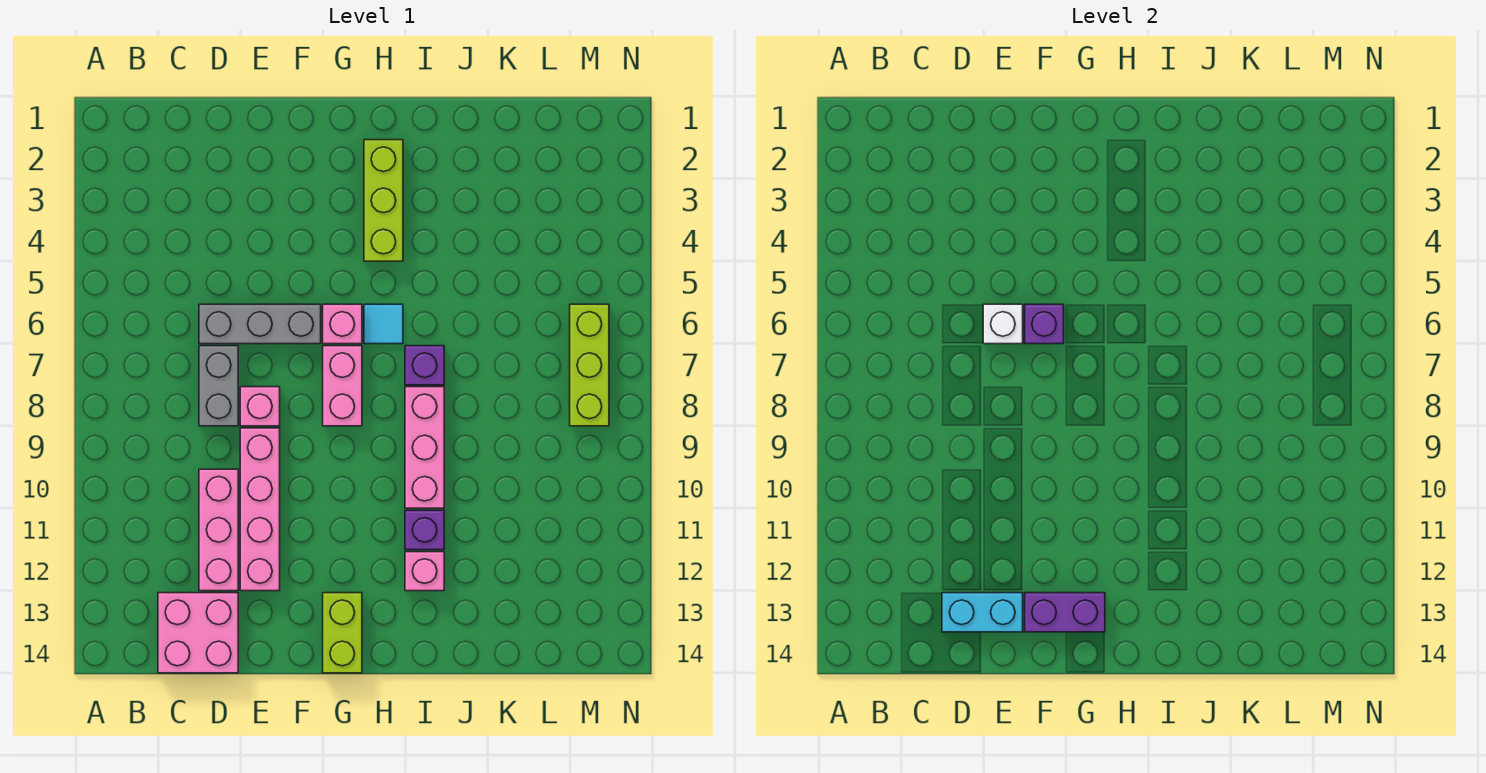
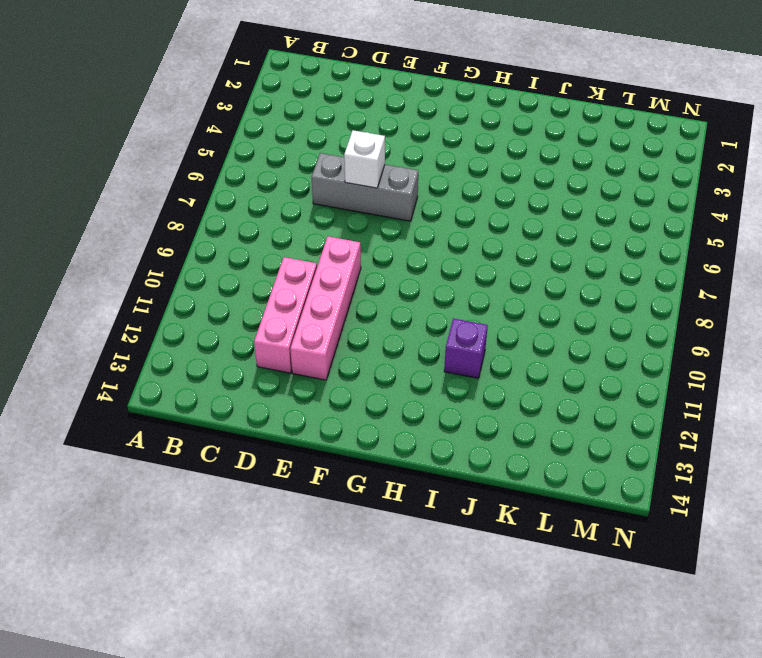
none -> pink brick C13:D14 level 1
none -> grey brick D7:D8 level 1
none -> pink brick E8 level 1

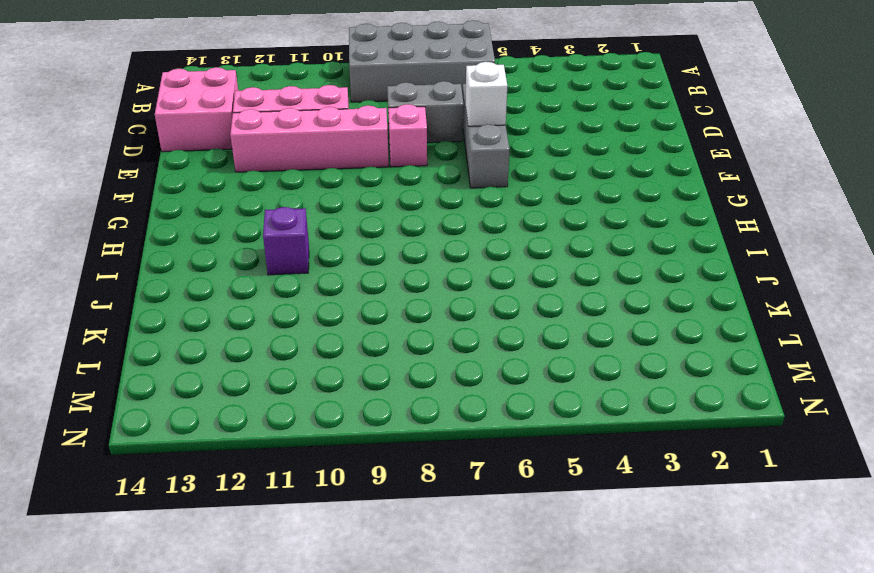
grey brick A6:B9 level 1 -> none
none -> pink brick G6 level 1
none -> pink brick G7:G8 level 1
none -> lime brick G13:G14 level 1

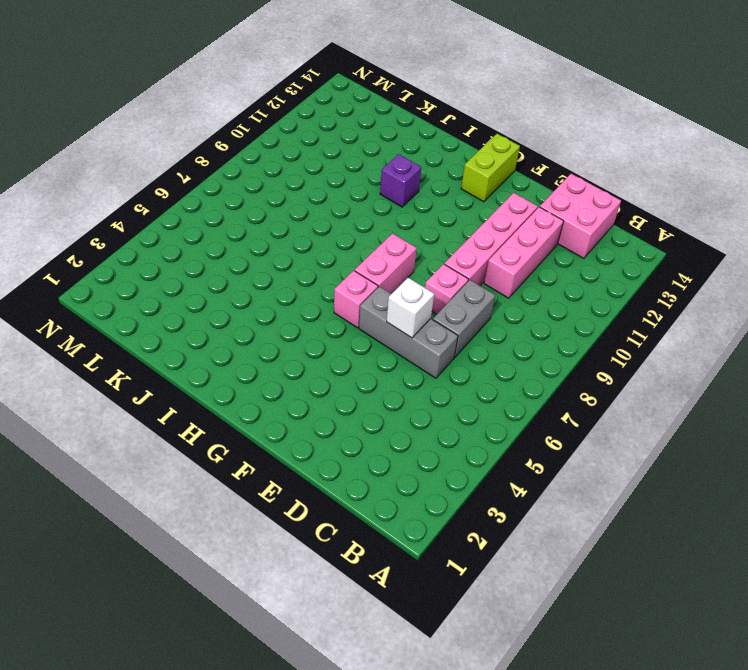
none -> lime brick H2:H4 level 1
none -> cyan tile H6 level 1
none -> purple brick I7 level 1

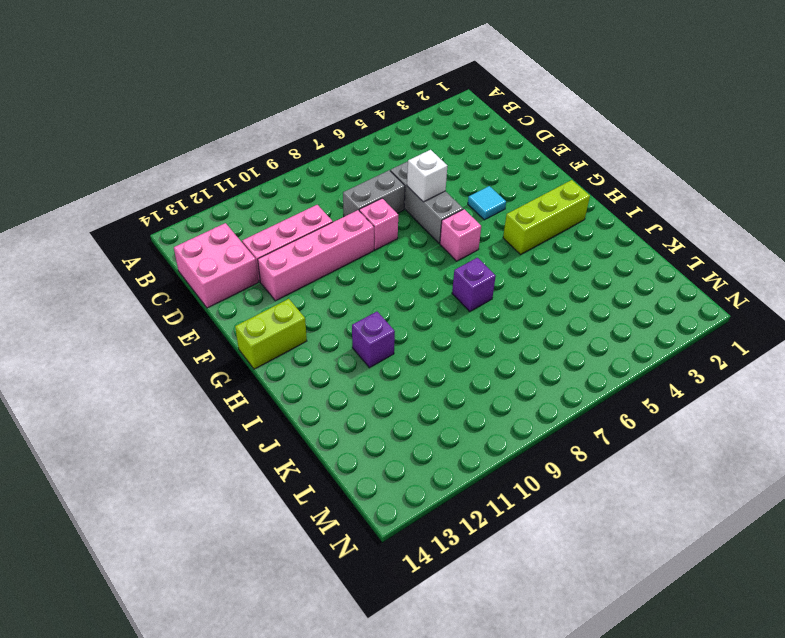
cyan tile F4 level 1 -> cyan tile H6 level 1
none -> pink brick G7:G8 level 1
none -> pink brick I8:I10 level 1
none -> pink brick I12 level 1

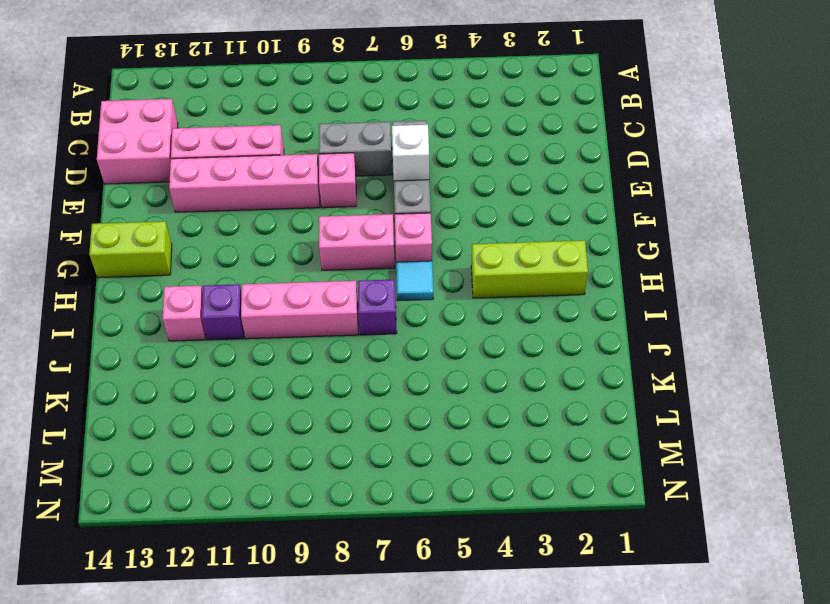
none -> lime brick M6:M8 level 1
none -> cyan brick D13:E13 level 2
none -> purple brick F6 level 2

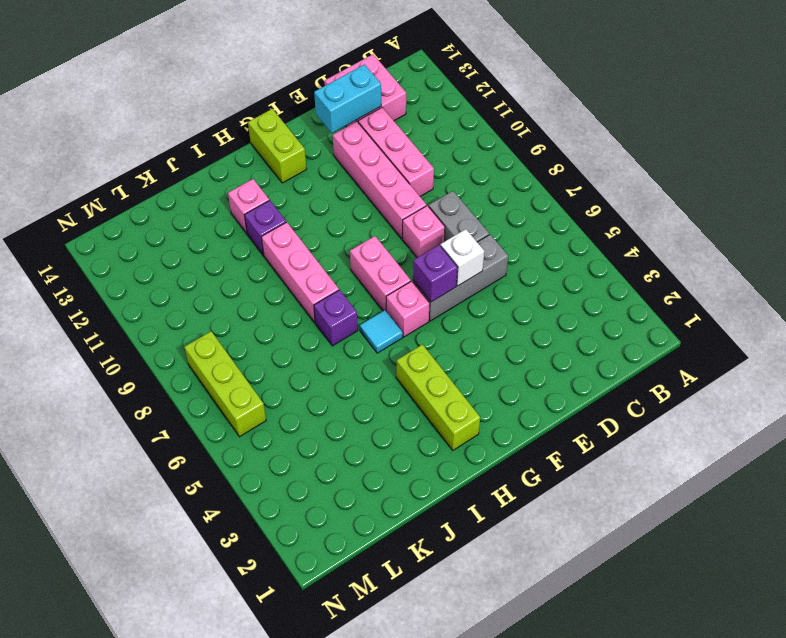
none -> purple brick F13:G13 level 2

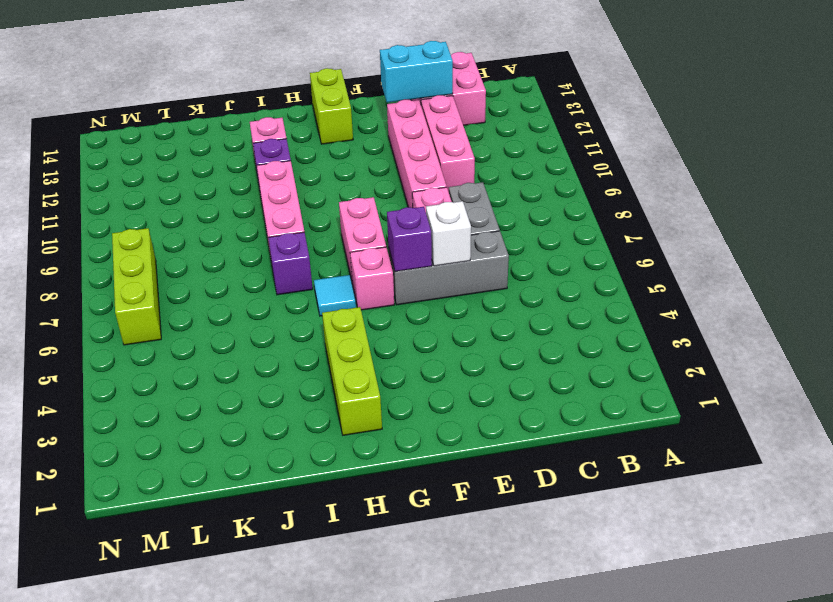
none -> purple brick F13:G13 level 2

